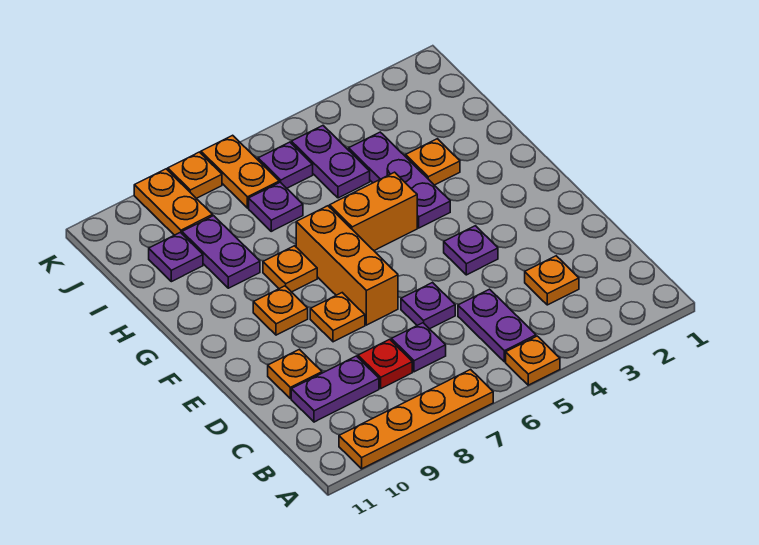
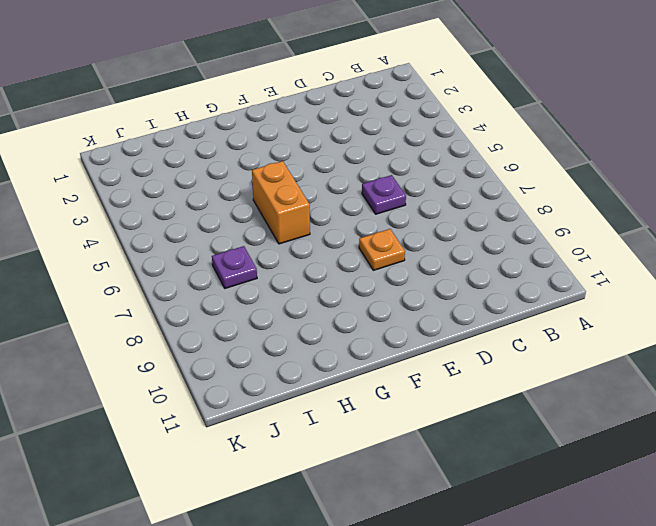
none -> orange plate A5 level 1
none -> orange plate A7:A10 level 1
none -> purple plate B5:C5 level 1

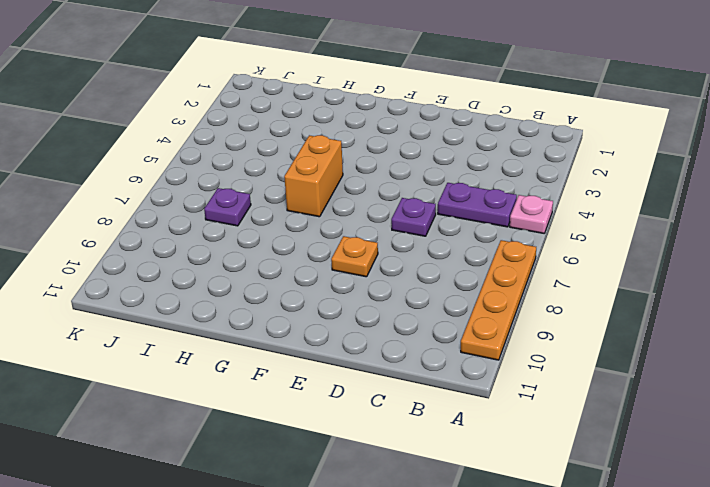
pink plate A5 level 1 -> orange plate A5 level 1
none -> orange plate C3 level 1
none -> purple plate C7 level 1
none -> red plate C8 level 1

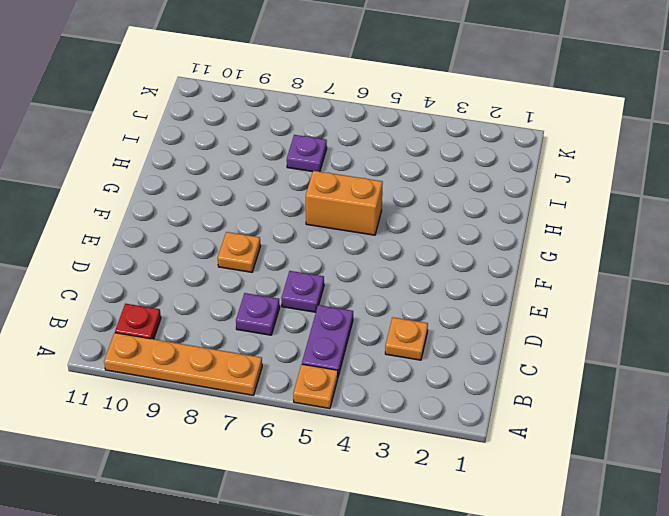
red plate B10 level 1 -> red plate C8 level 1
none -> purple plate C9:C10 level 1
none -> orange plate D10 level 1
none -> purple plate E4 level 1

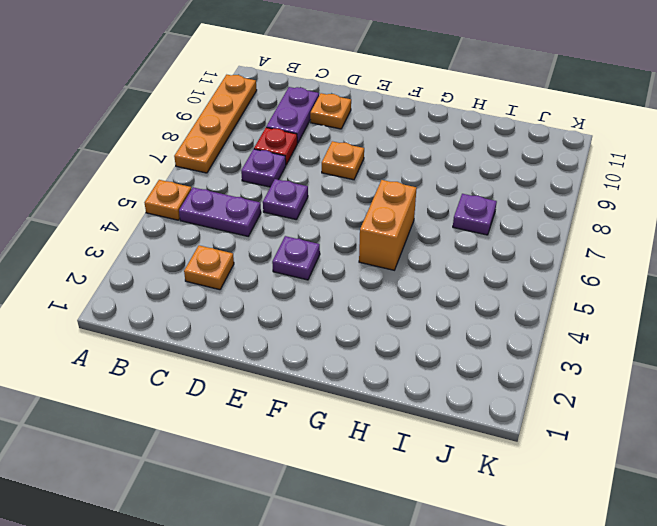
none -> orange brick E7:G7 level 1
none -> orange plate F9 level 1
none -> purple plate G4:I4 level 1

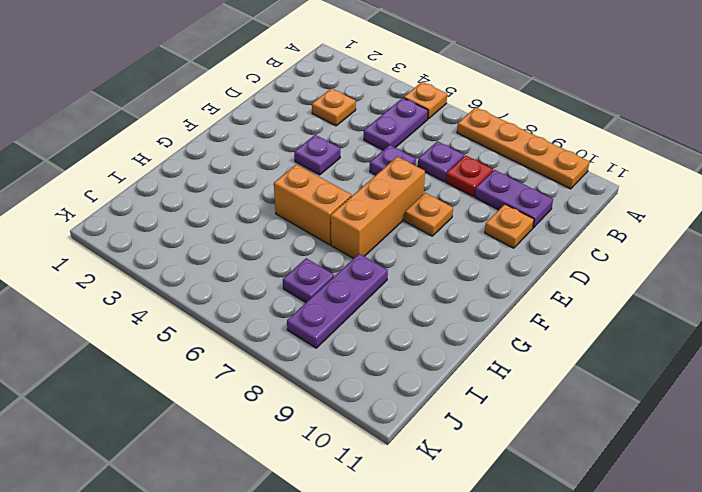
purple plate H8:J8 level 1 -> purple plate G4:I4 level 1
none -> orange plate F9 level 1
none -> orange plate G8 level 1
none -> orange plate H3 level 1

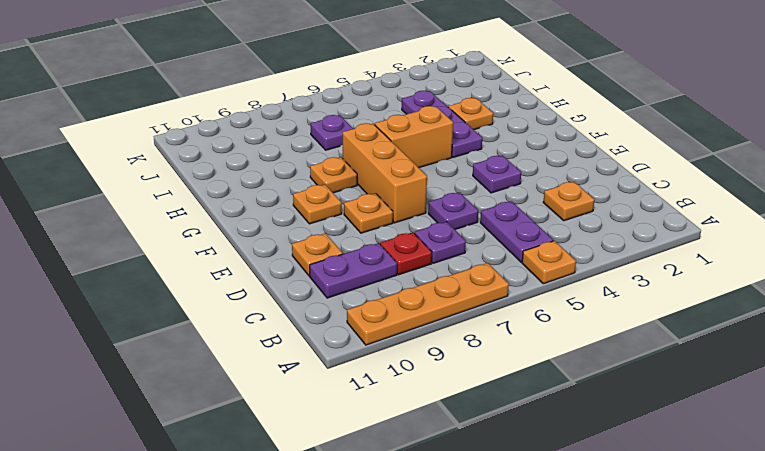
none -> purple plate H9:I9 level 1
none -> purple plate I5:J5 level 1
none -> purple plate I10 level 1

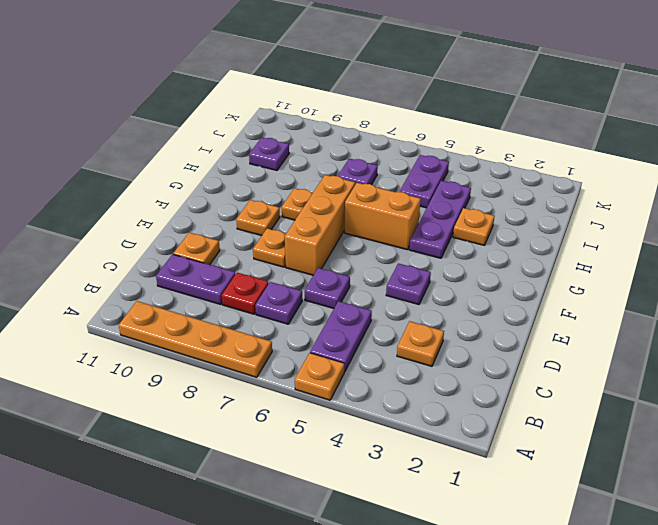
none -> purple plate H9:I9 level 1
none -> purple plate J6 level 1
none -> orange plate J7:K7 level 1

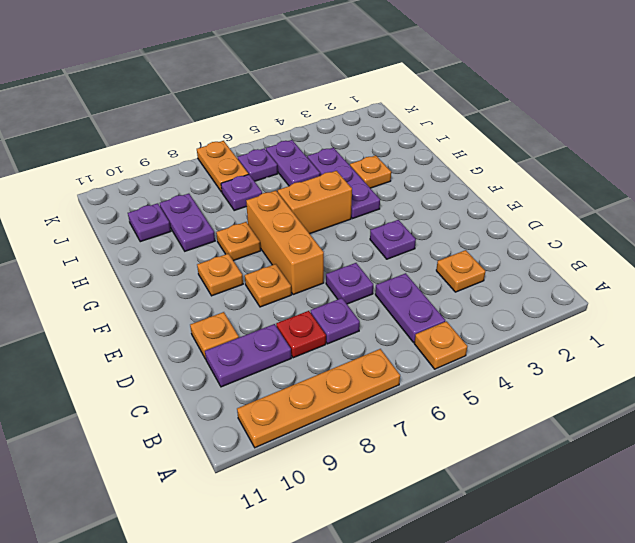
none -> orange plate J9:K9 level 1
none -> orange plate K8 level 1

